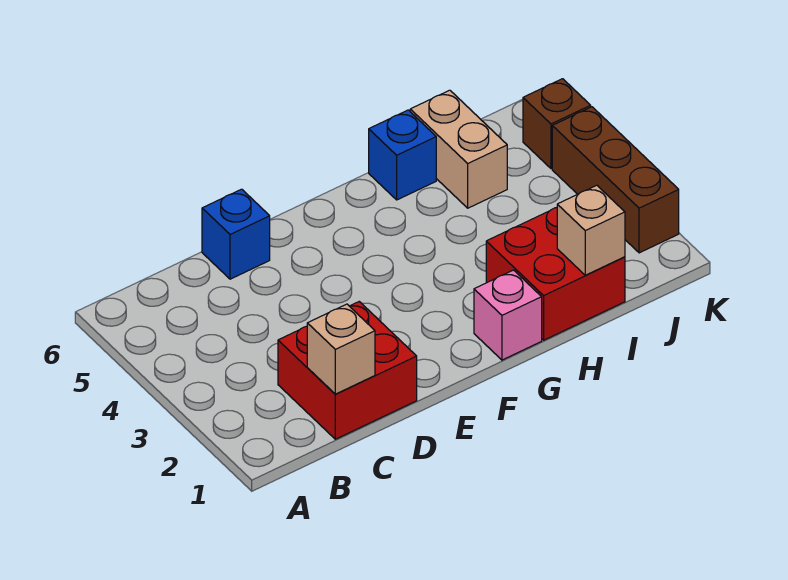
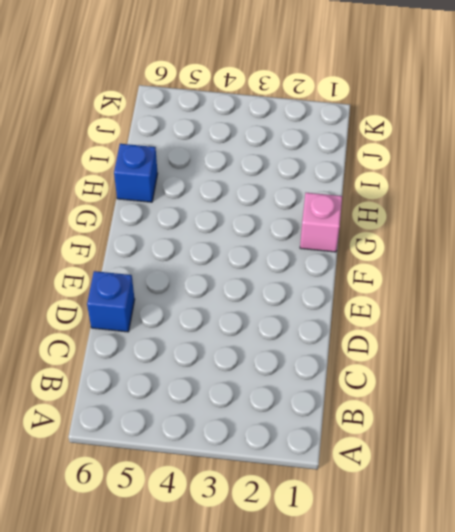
none -> red brick C1:D2 level 1
none -> red brick H1:I2 level 1

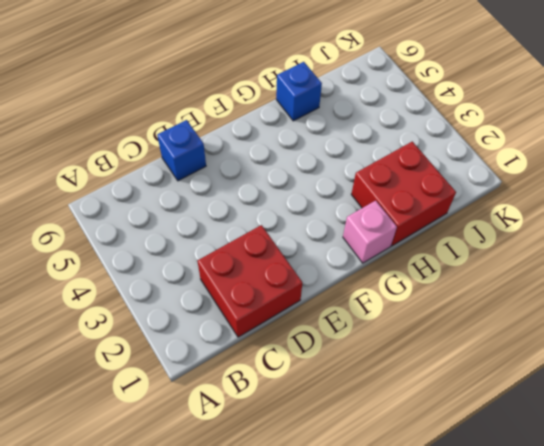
none -> tan brick I5:I6 level 1
none -> brown brick K2:K4 level 1

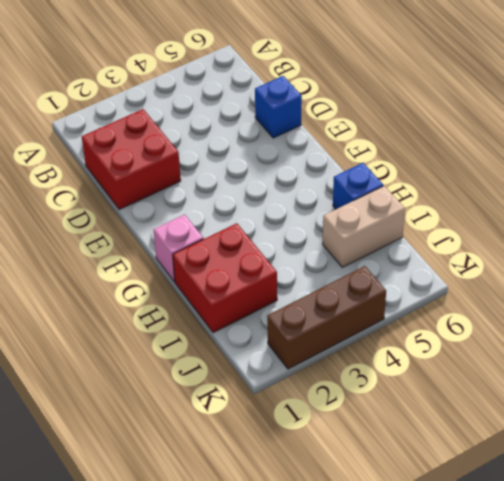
none -> brown brick K5 level 1
none -> tan brick C1 level 2

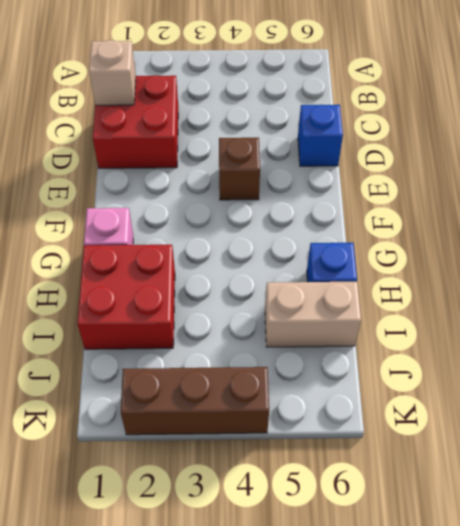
brown brick E4 level 1 -> brown brick K5 level 1
none -> tan brick I1 level 2

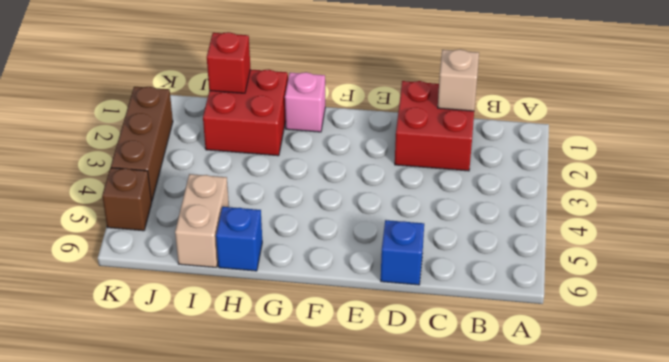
red brick I1 level 2 -> tan brick I1 level 2

